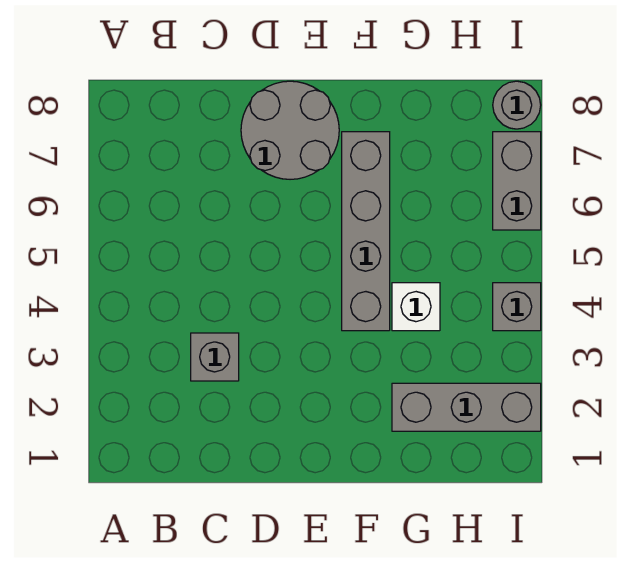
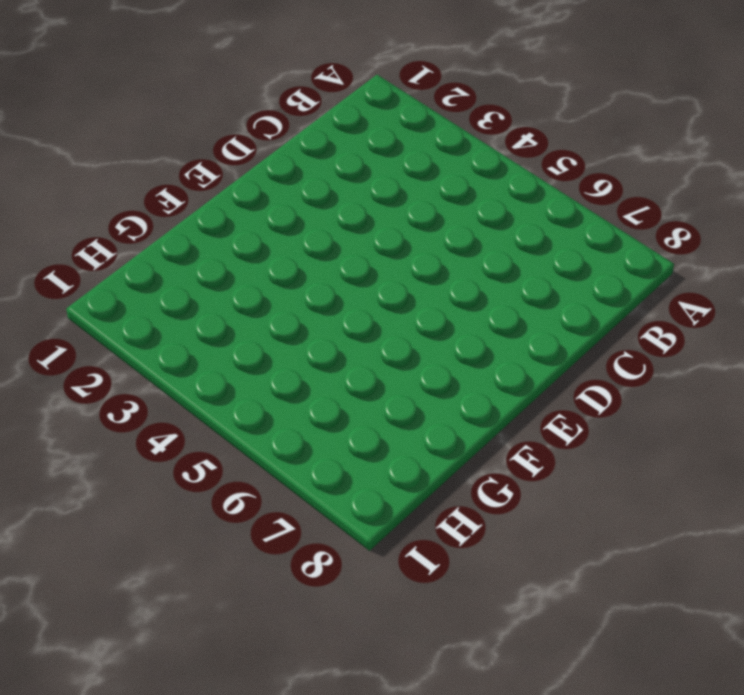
none -> grey brick C3 level 1
none -> grey round brick D7:E8 level 1

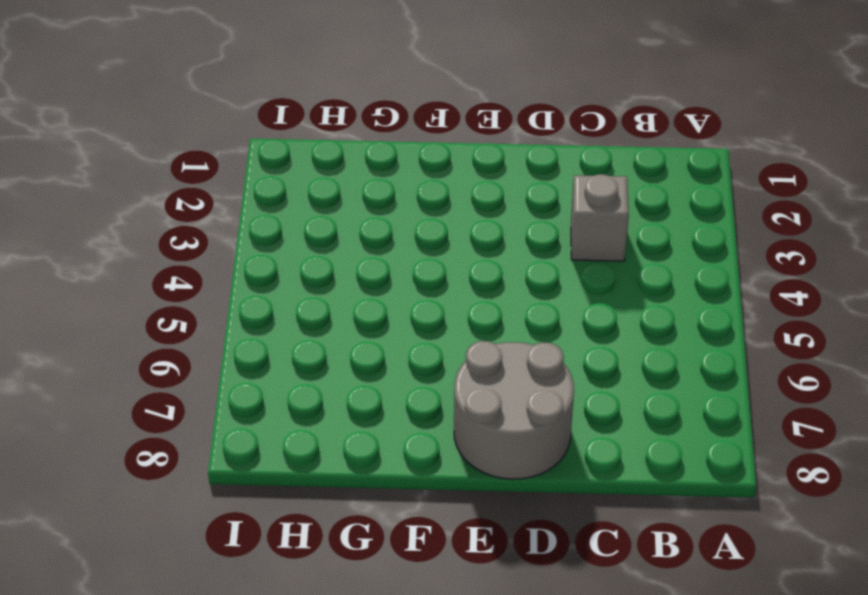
none -> grey brick F4:F7 level 1
none -> grey brick G2:I2 level 1

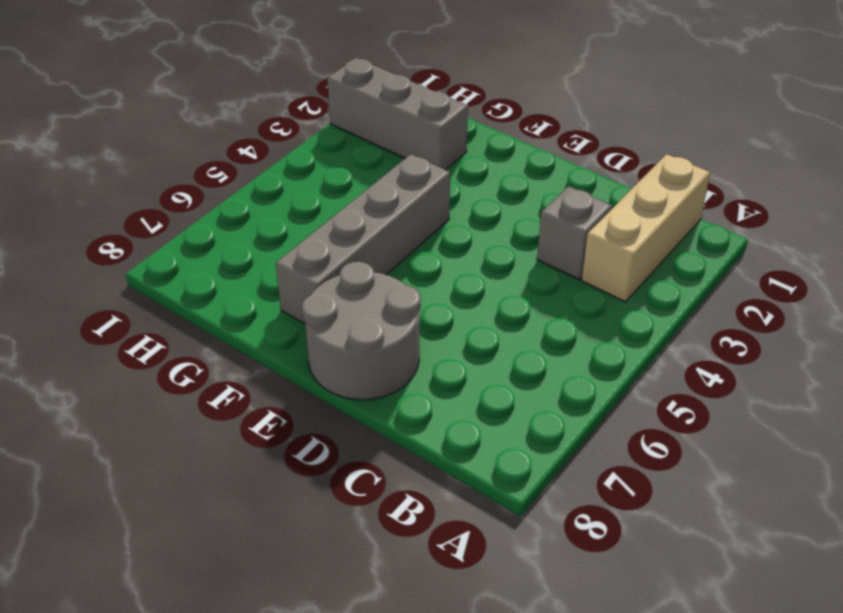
tan brick B1:B3 level 1 -> none
none -> white brick G4 level 1
none -> grey brick I4 level 1

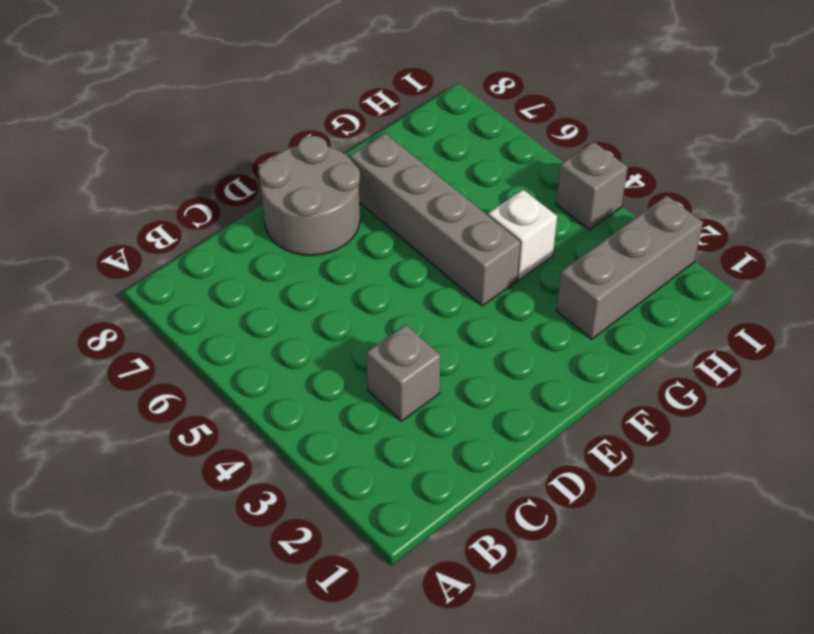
none -> grey brick I6:I7 level 1
none -> grey round brick I8 level 1

